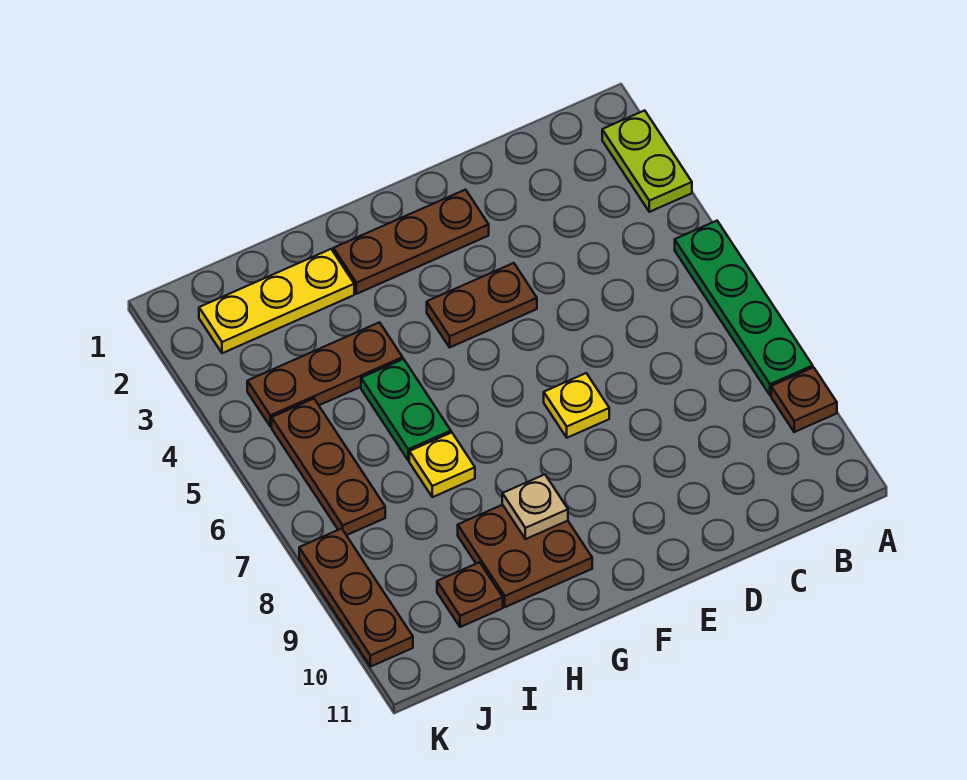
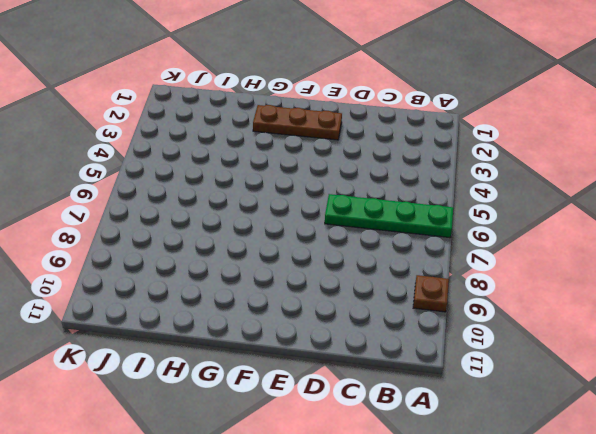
green plate A6:D6 level 1 -> green plate A5:A8 level 1
none -> lime plate A2:A3 level 1
none -> brown plate E4:F4 level 1
none -> yellow plate E7 level 1

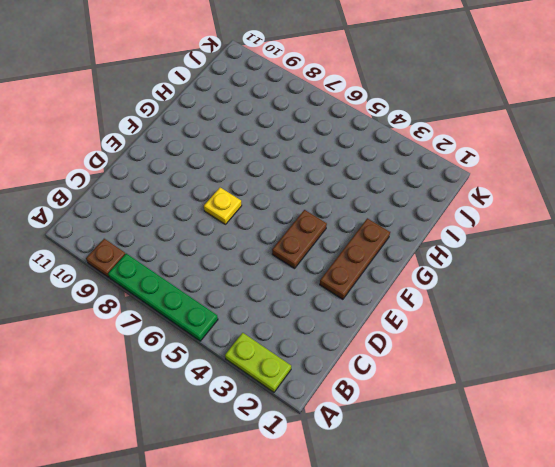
none -> brown plate G9:H10 level 1
none -> yellow plate H2:J2 level 1
none -> brown plate H4:J4 level 1

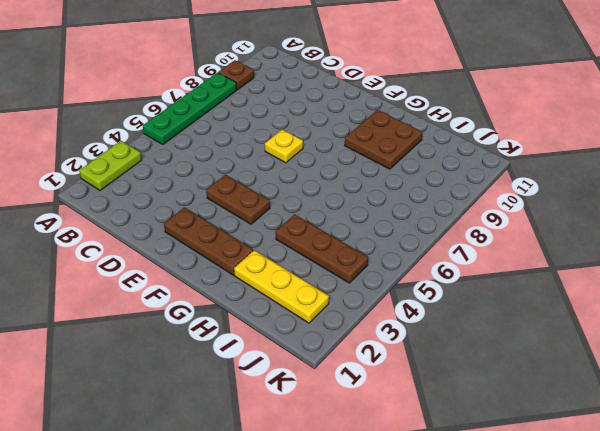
none -> green plate H5:H6 level 1
none -> yellow plate H7 level 1
none -> brown plate I10 level 1

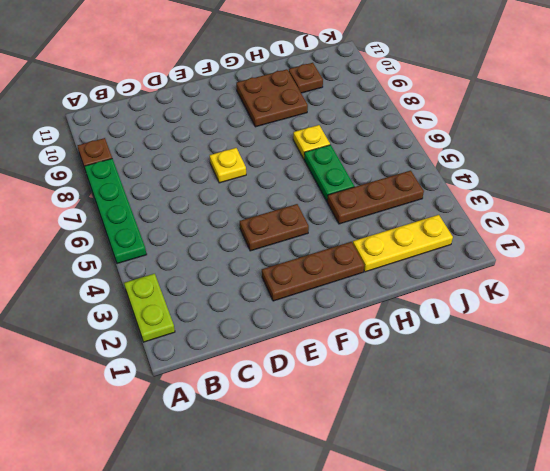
none -> brown plate J5:J7 level 1
none -> brown plate K8:K10 level 1
none -> tan plate G9 level 2

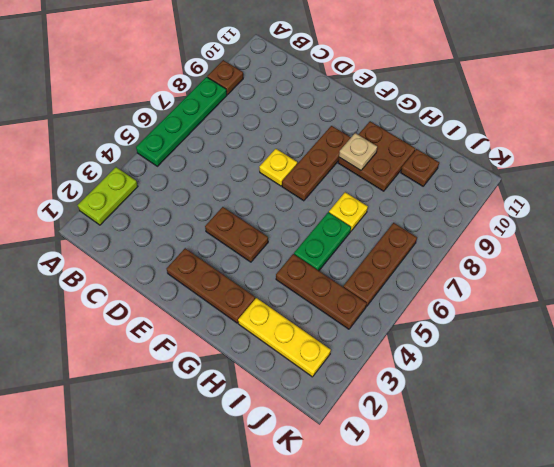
brown plate F7:F9 level 1 -> brown plate K8:K10 level 1

